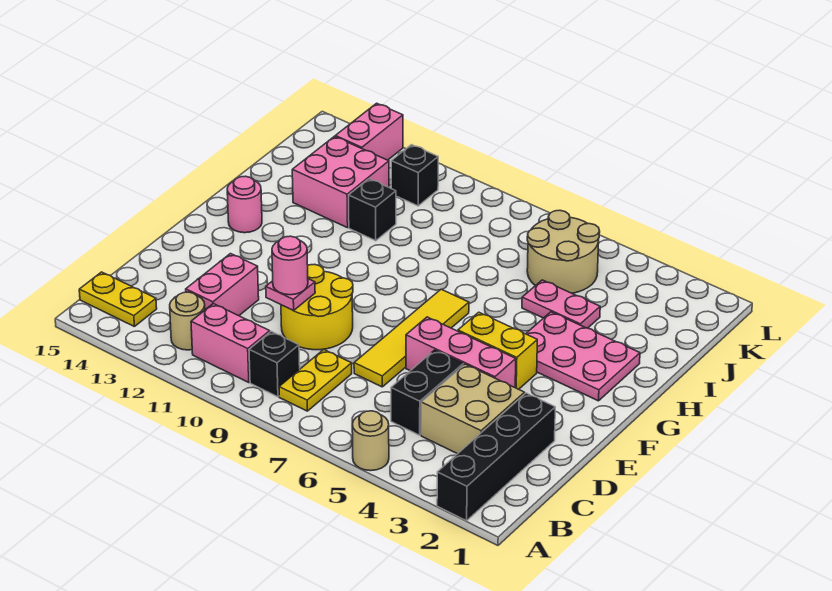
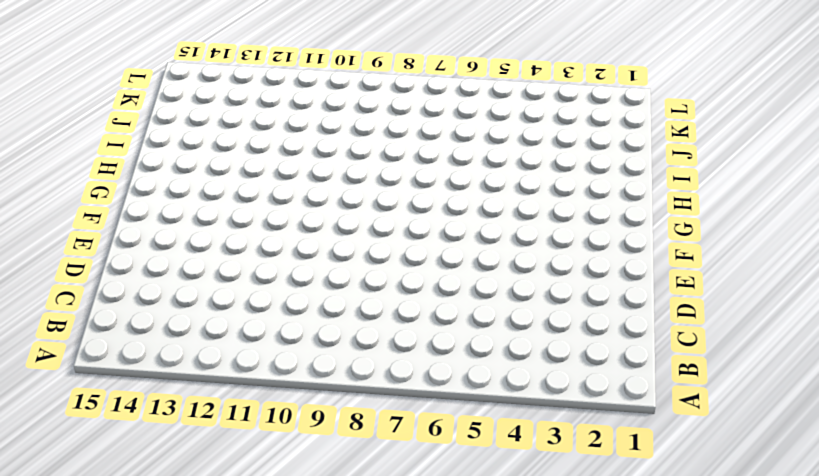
none -> black brick A2:D2 level 1
none -> tan round brick A5 level 1
none -> yellow plate B8:C8 level 1

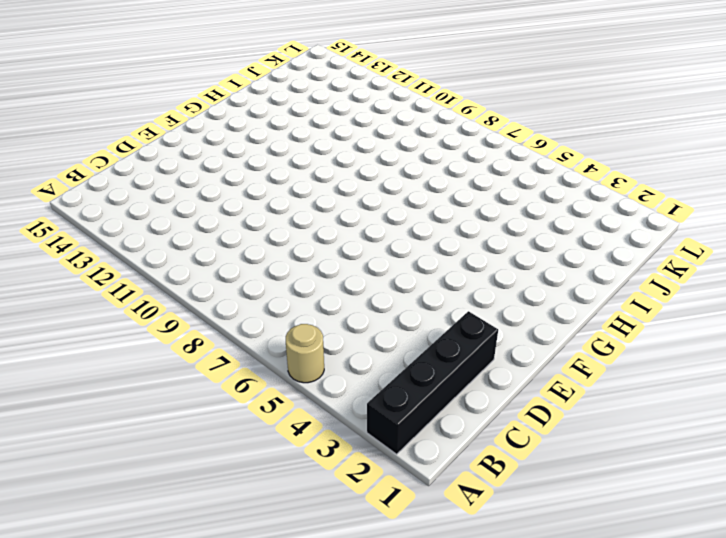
none -> yellow plate B8:C8 level 1
none -> black brick B9 level 1
none -> pink brick B10:B11 level 1

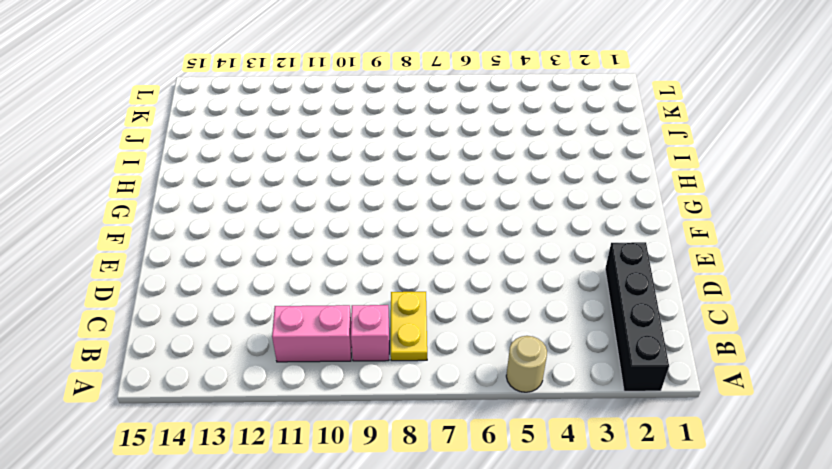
pink brick B9 level 1 -> black brick B9 level 1
none -> tan round brick B12 level 1
none -> yellow plate B14:B15 level 1
none -> tan brick C3:D4 level 1

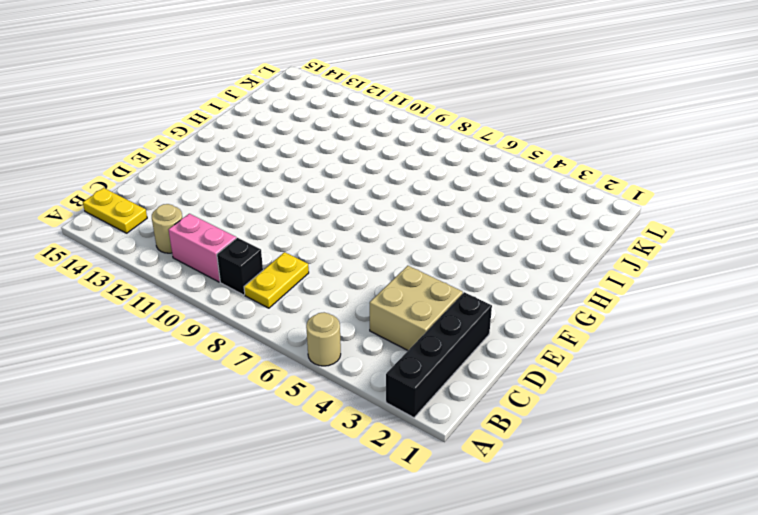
none -> black brick C5:D5 level 1
none -> pink brick C12:D12 level 1
none -> yellow tile D7:G7 level 1

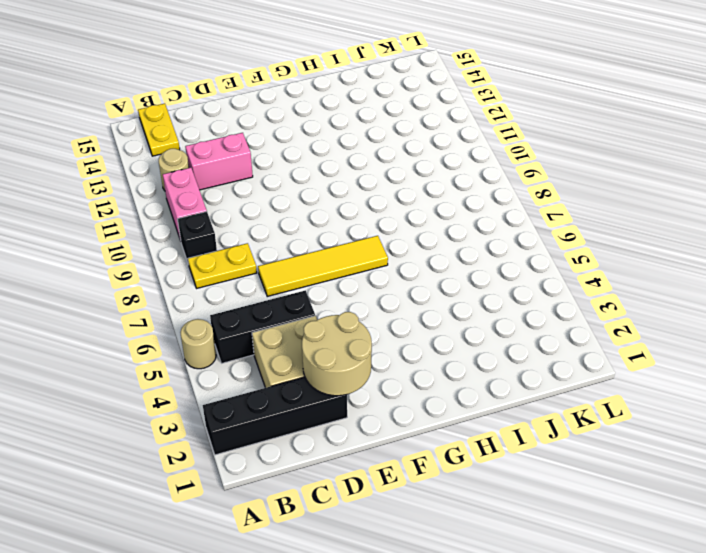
black brick B5:D5 level 1 -> black brick C5:D5 level 1
tan round brick D2:E3 level 2 -> tan round brick J5:K6 level 1
none -> yellow round brick D9:E10 level 1
none -> pink brick E4:E6 level 1
none -> yellow brick F4:F5 level 1

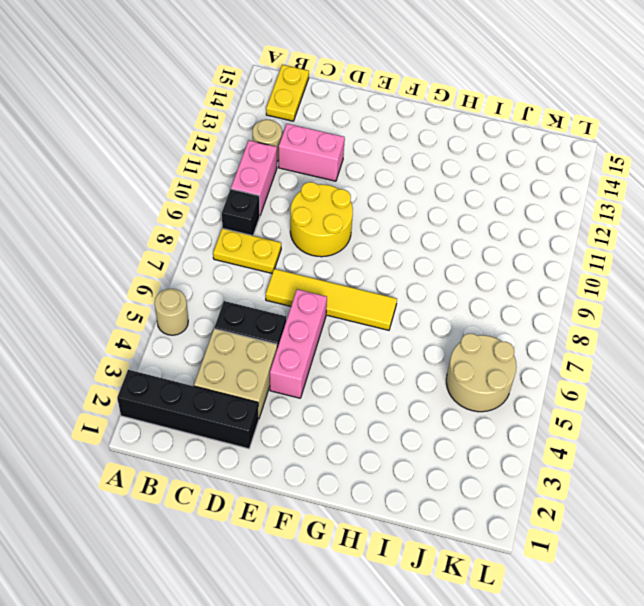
none -> yellow brick F4:F5 level 1
none -> pink plate G2:H4 level 1
none -> pink round brick G14 level 1

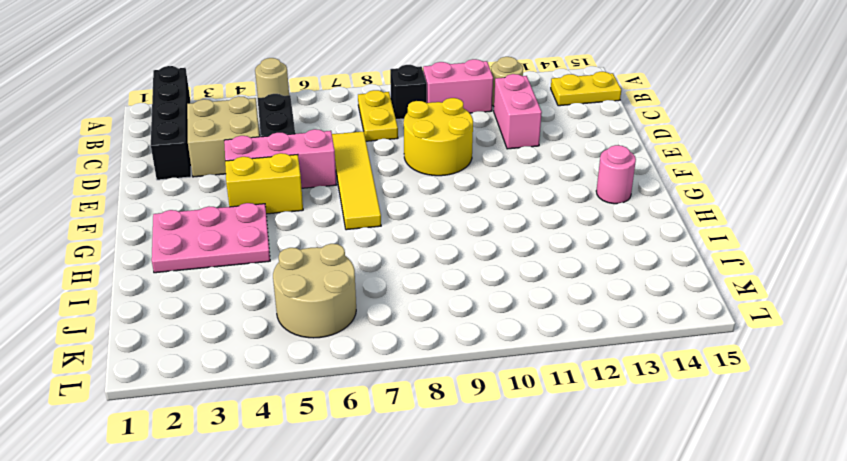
none -> pink plate I4:I5 level 1
none -> black brick I11 level 1
none -> pink brick I12:J13 level 1

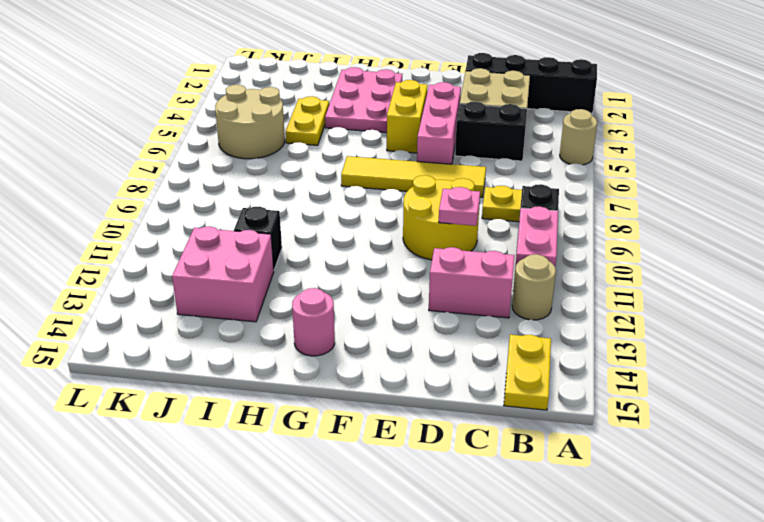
yellow plate I4:I5 level 1 -> pink plate I4:I5 level 1
none -> black brick K11 level 1
none -> pink brick K13:L13 level 1
none -> pink round brick D10 level 3

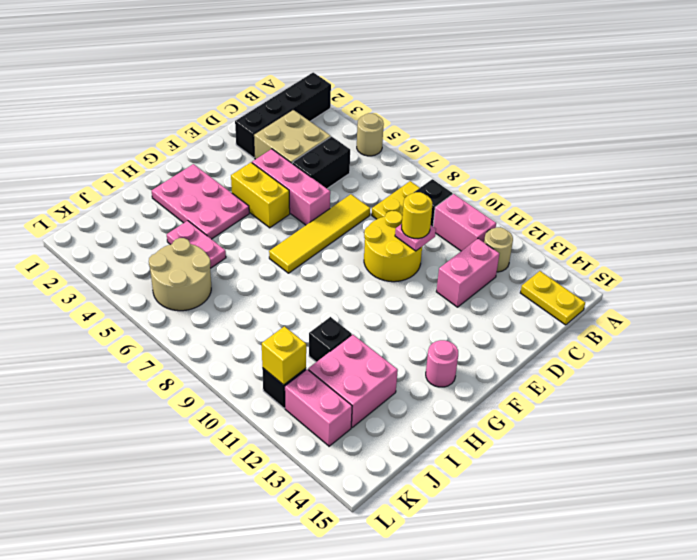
yellow round brick D10 level 3 -> pink round brick D10 level 3
yellow brick K11 level 2 -> none
pink brick K12:K13 level 1 -> pink brick K13:L13 level 1

